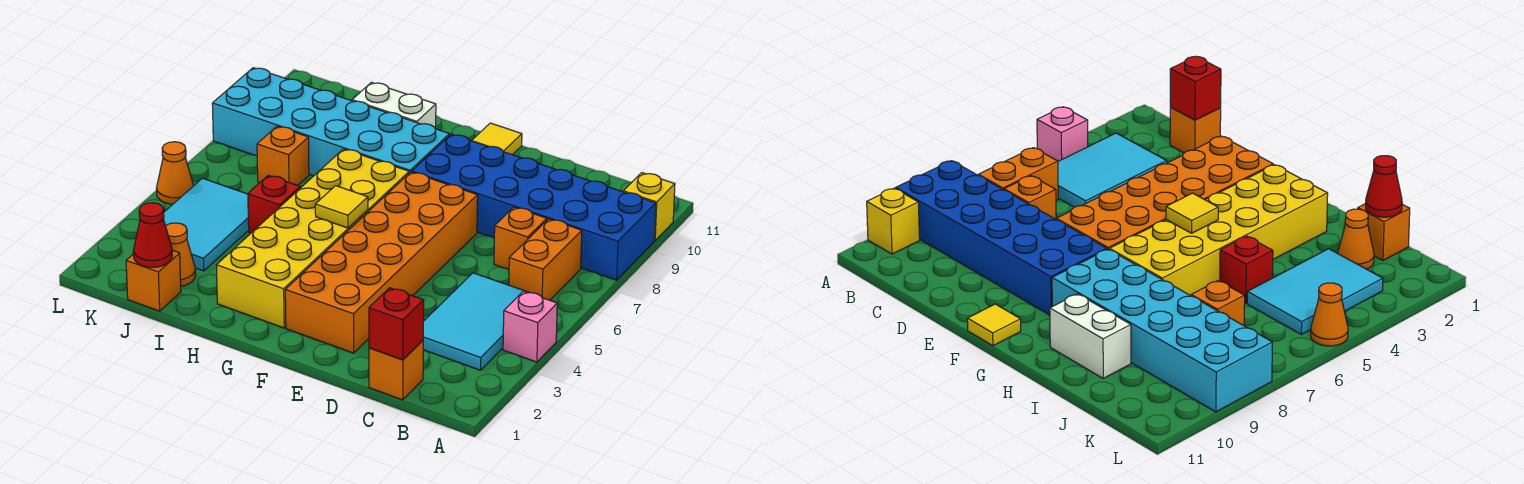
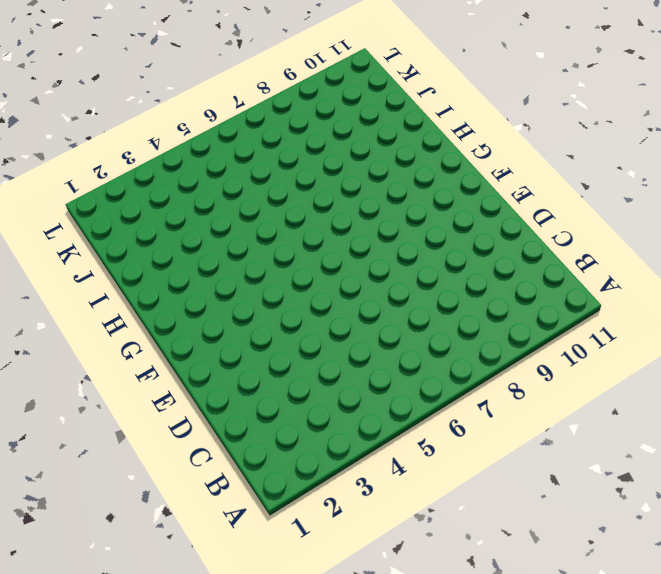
none -> pink brick A4 level 1
none -> blue brick A8:F9 level 1
none -> yellow brick A10 level 1

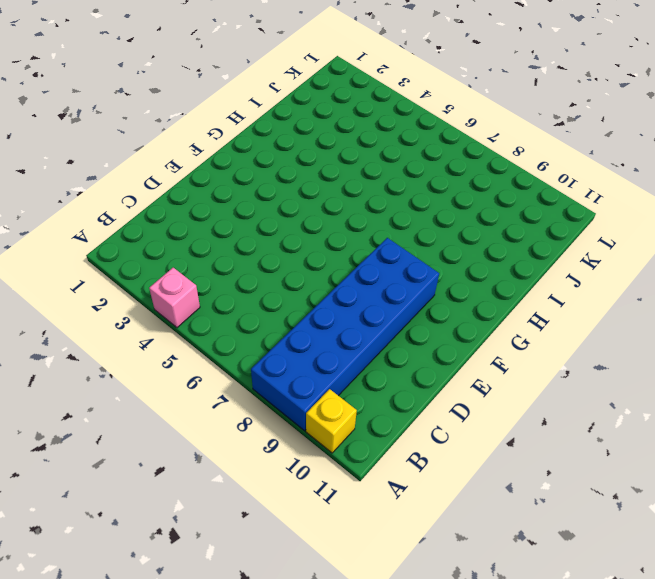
none -> cyan tile B3:C5 level 1
none -> orange brick B6:B7 level 1
none -> orange brick C1 level 1

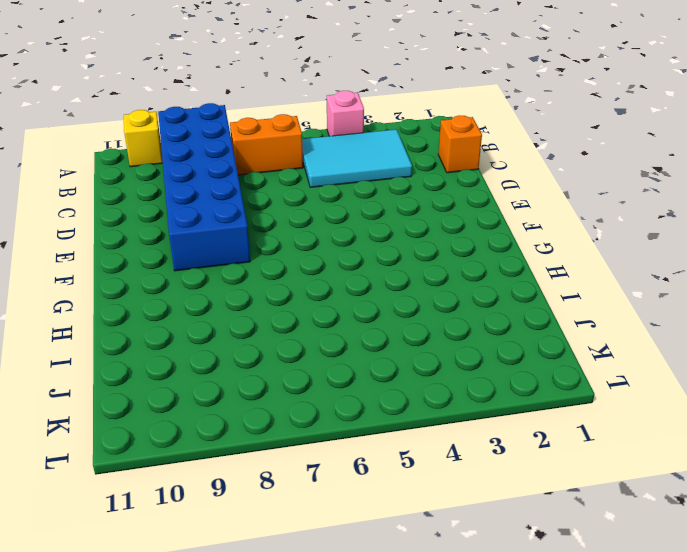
none -> orange brick C7 level 1
none -> orange brick E2:F7 level 1
none -> yellow tile F11 level 1

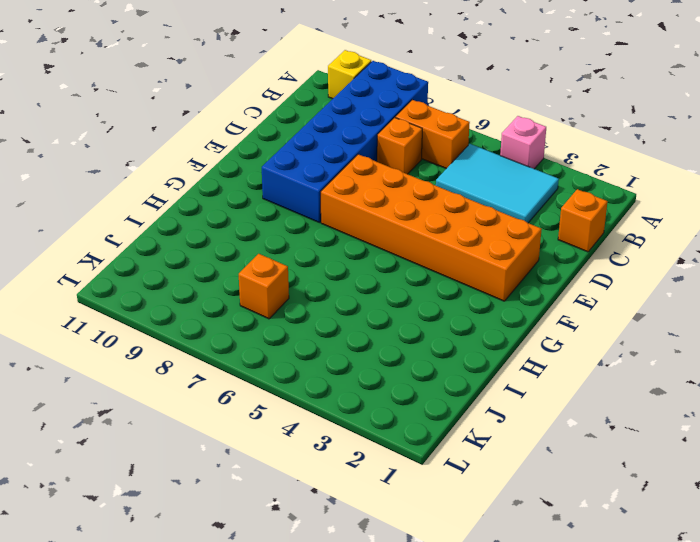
none -> yellow tile F11 level 1
none -> yellow brick G2:H7 level 1
none -> cyan brick G8:L9 level 1

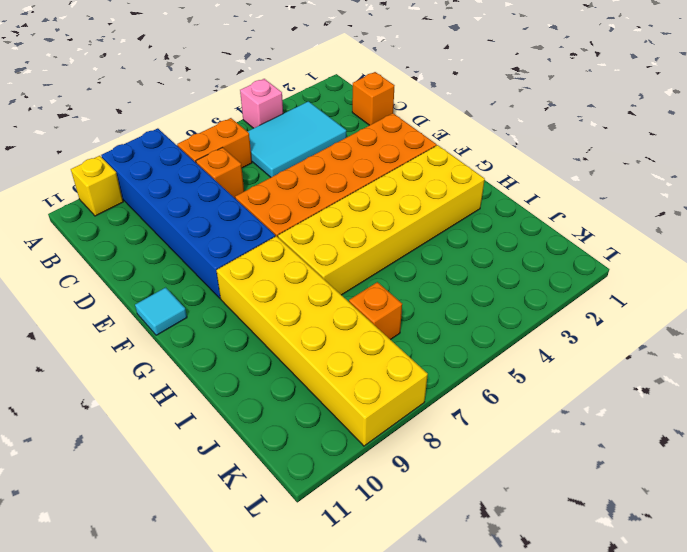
cyan tile F11 level 1 -> yellow tile F11 level 1
yellow brick G8:L9 level 1 -> cyan brick G8:L9 level 1
none -> white brick H10:I10 level 1
none -> red brick I5 level 1
none -> orange brick J1 level 1

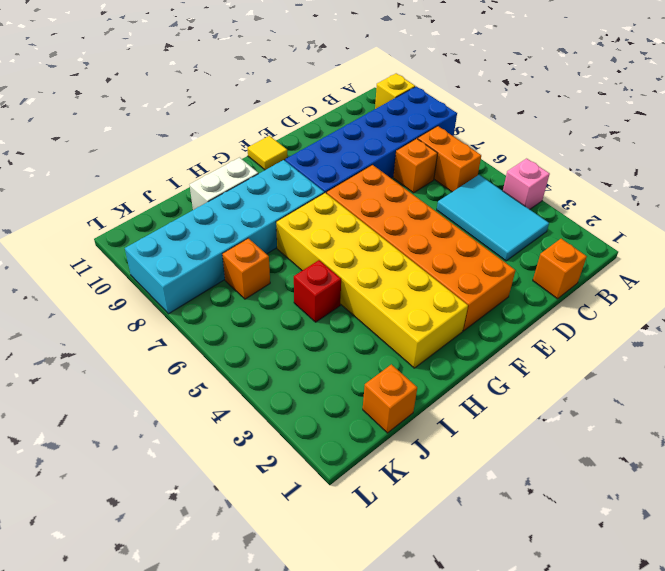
none -> orange cone J2 level 1
none -> cyan tile J3:K5 level 1
none -> orange cone L5 level 1

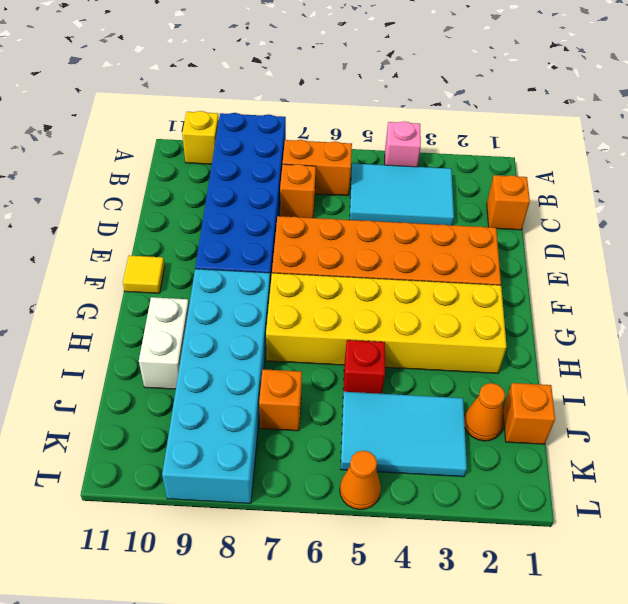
none -> red brick C1 level 2
none -> yellow tile G5 level 2
none -> red cone J1 level 2

